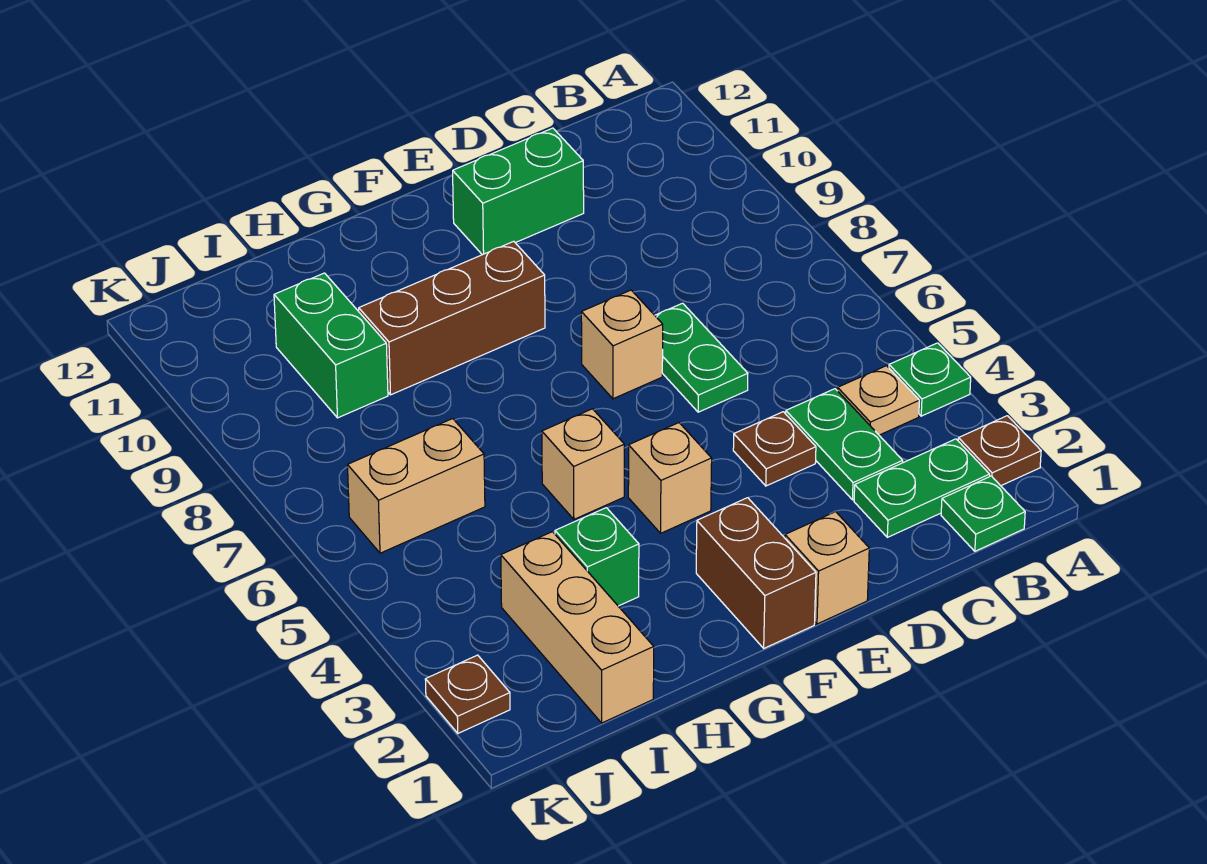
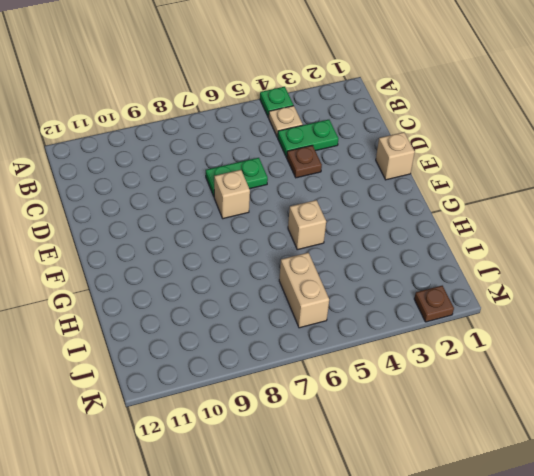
none -> brown plate A2 level 1
none -> green plate B1 level 1
none -> green plate B2:C2 level 1

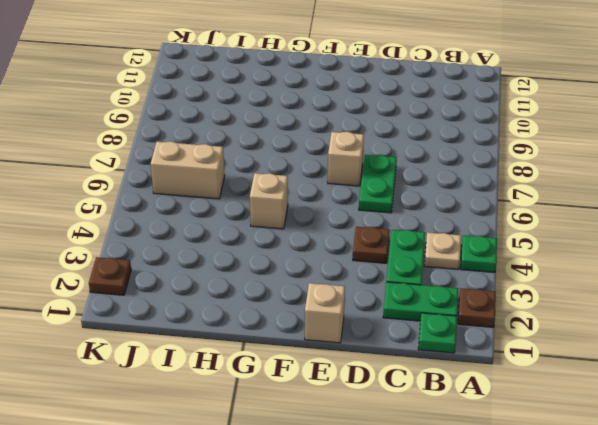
none -> green brick D11:E11 level 1
none -> brown brick F1:F2 level 1
none -> tan brick F4 level 1

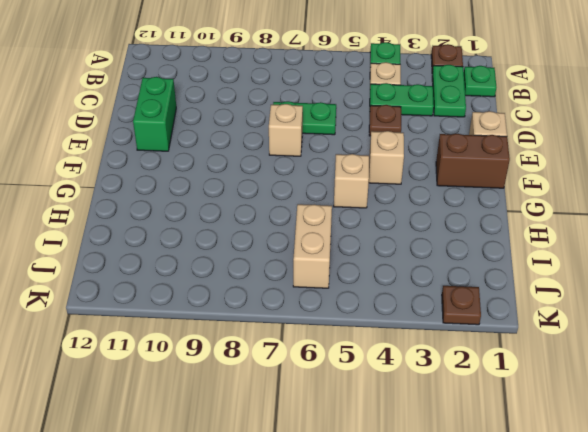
none -> brown brick F9:H9 level 1
none -> green brick H3 level 1
none -> tan brick I1:I3 level 1

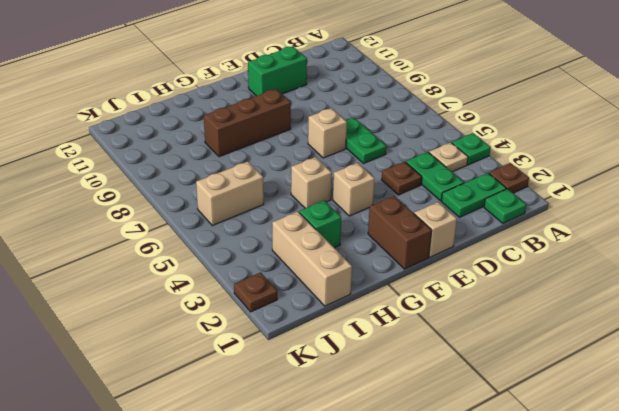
none -> green brick I9:I10 level 1

